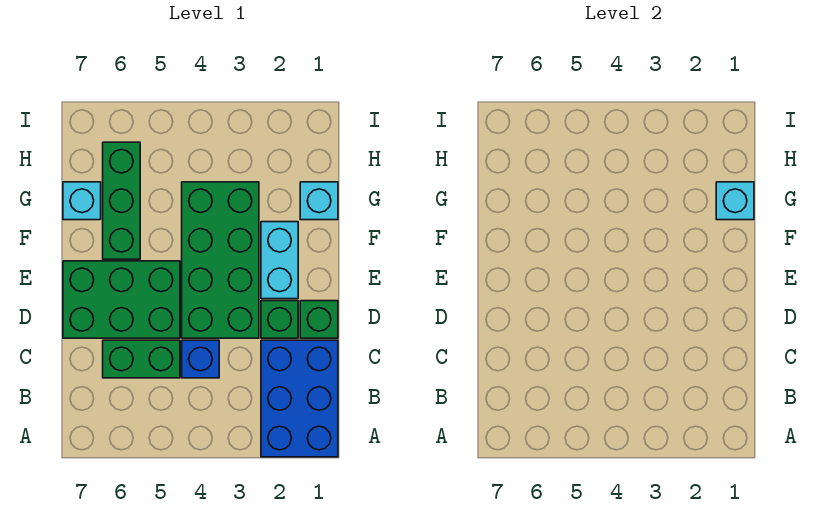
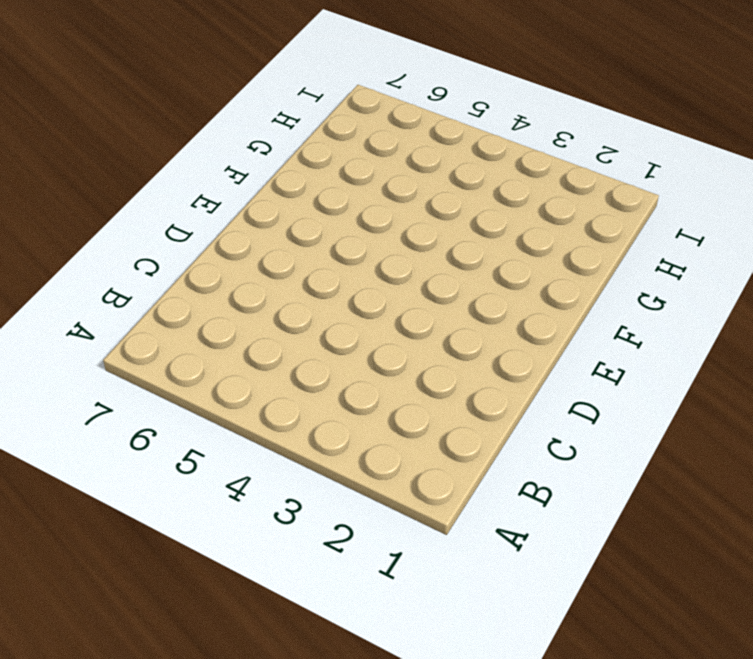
none -> blue brick A1:C2 level 1
none -> blue brick C4 level 1
none -> green brick C5:C6 level 1

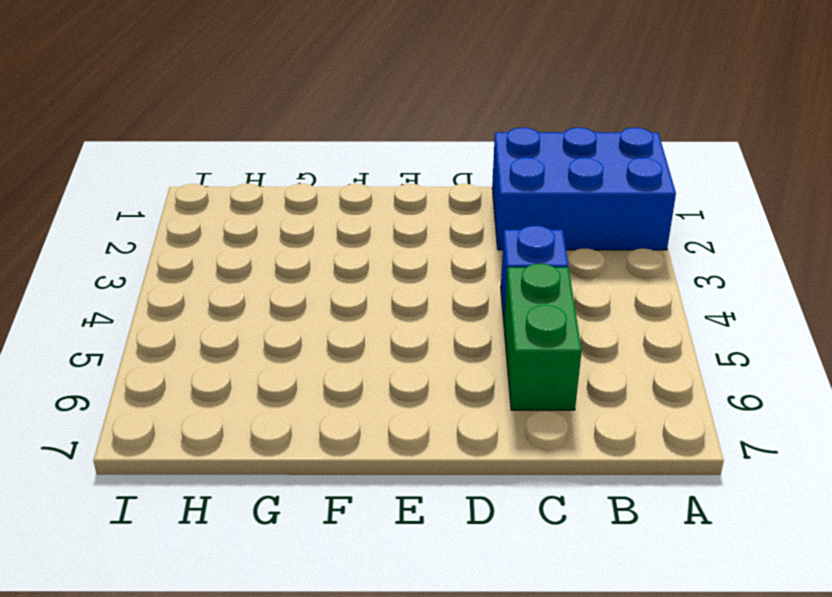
none -> green brick D1 level 1
none -> green brick D2 level 1
none -> green brick D3:G4 level 1

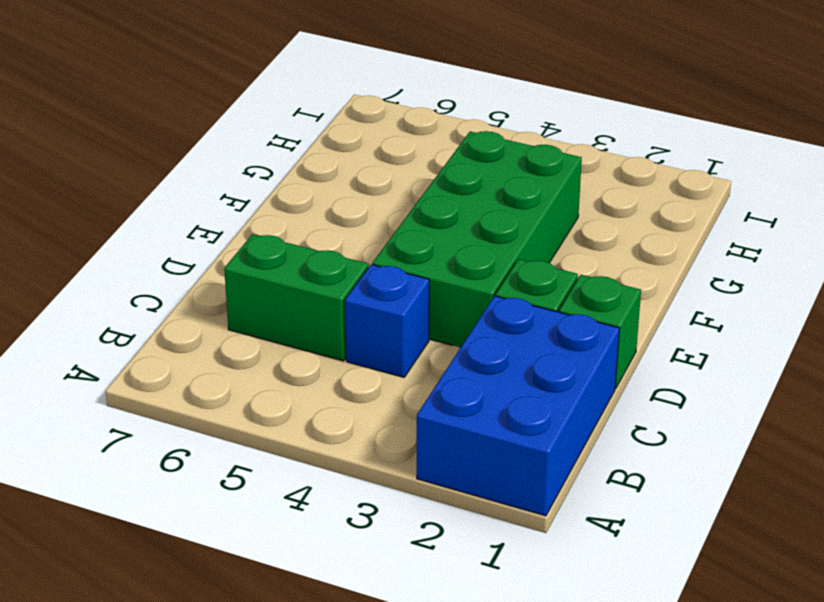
none -> green brick D5:E7 level 1
none -> cyan brick E2:F2 level 1
none -> green brick F6:H6 level 1

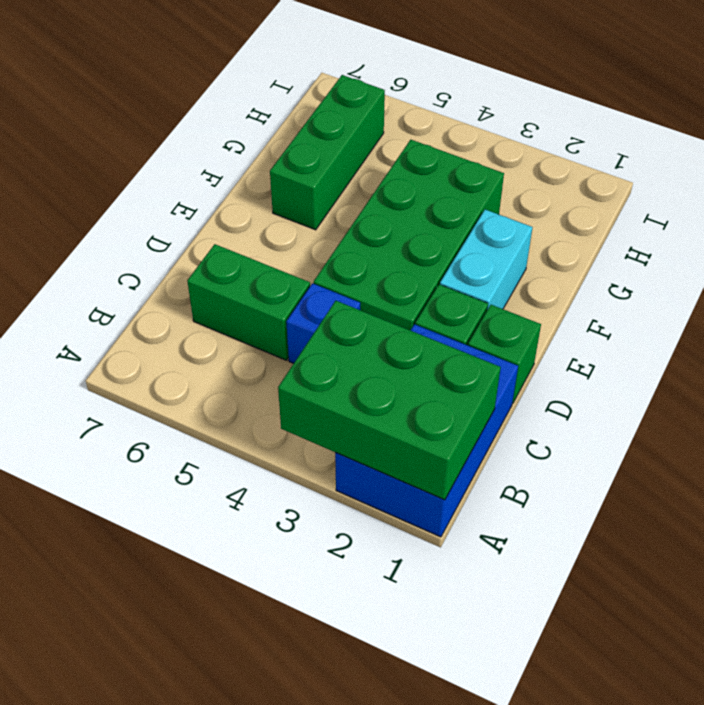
green brick A1:B3 level 2 -> green brick D5:E7 level 1
none -> cyan brick G1 level 1
none -> cyan brick G7 level 1
none -> cyan brick G1 level 2

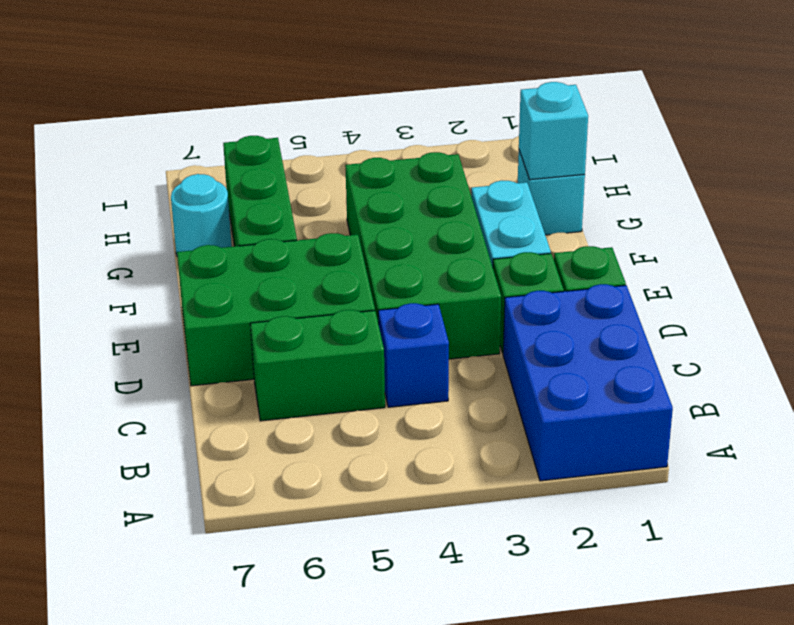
cyan round brick G7 level 1 -> cyan brick G7 level 1

